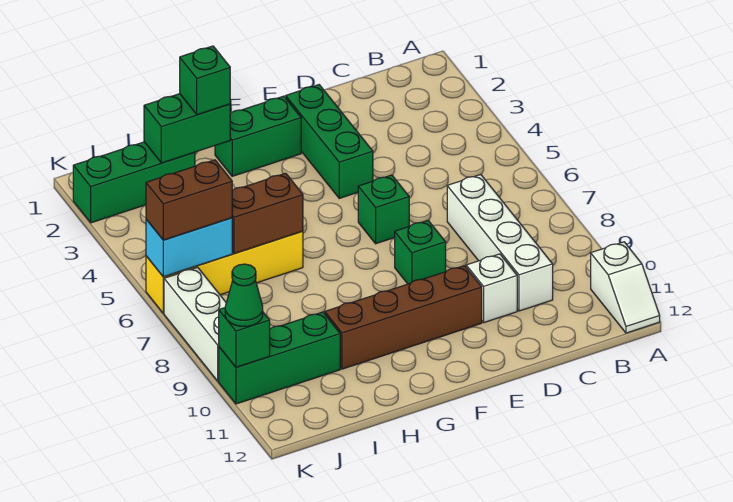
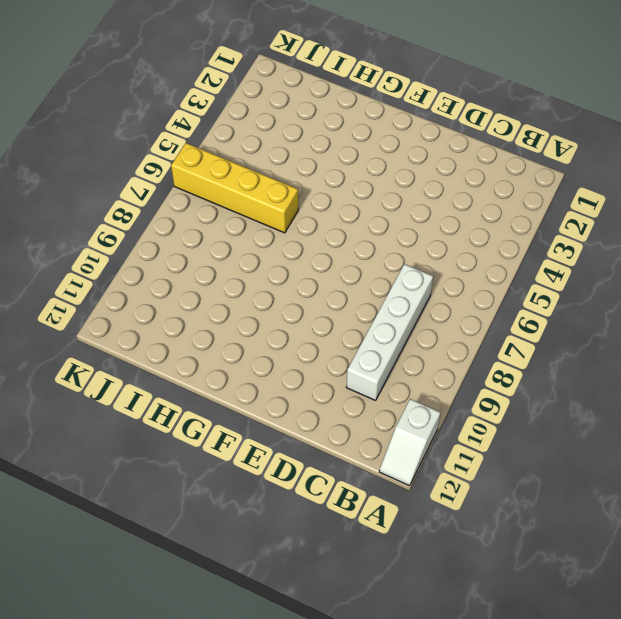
none -> white brick D10 level 1
none -> green brick E2:E4 level 1
none -> green brick E6 level 1

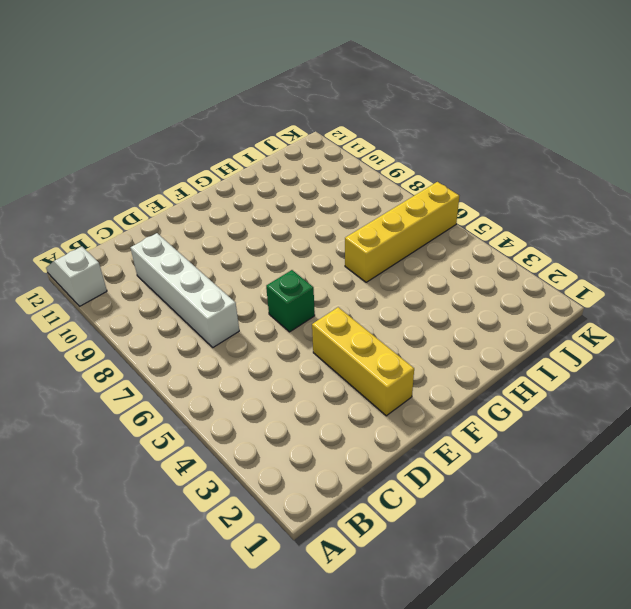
yellow brick E2:E4 level 1 -> green brick E2:E4 level 1
none -> white brick D10 level 1
none -> green brick E8 level 1
none -> brown brick E10:H10 level 1

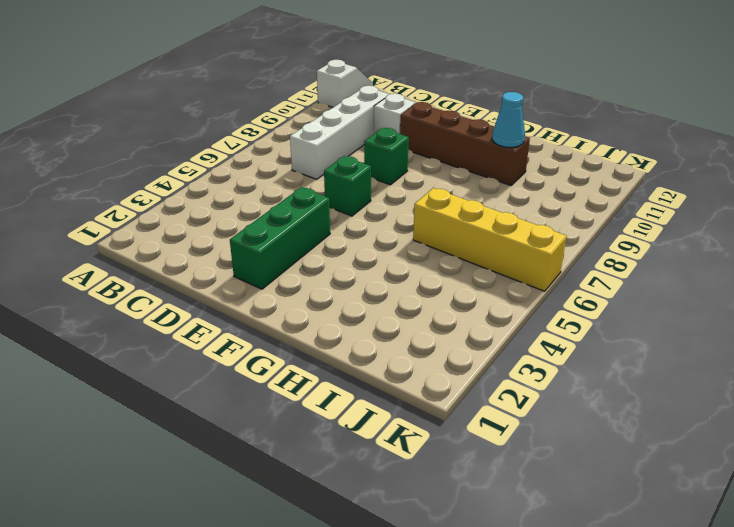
cyan cone H10 level 2 -> none
none -> green brick F2:G2 level 1
none -> green brick I2:K2 level 1
none -> green brick I10:K10 level 1

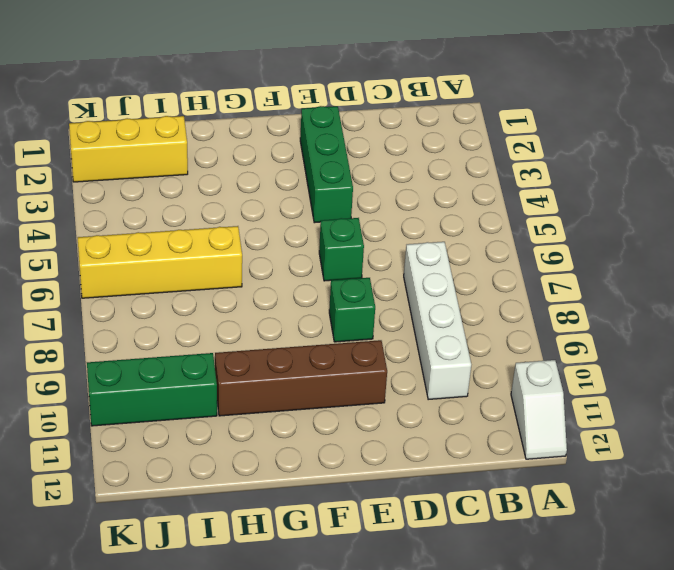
yellow brick I2:K2 level 1 -> green brick I2:K2 level 1
none -> white brick D10 level 1
none -> green brick F2:G2 level 1
none -> white brick K7:K9 level 1

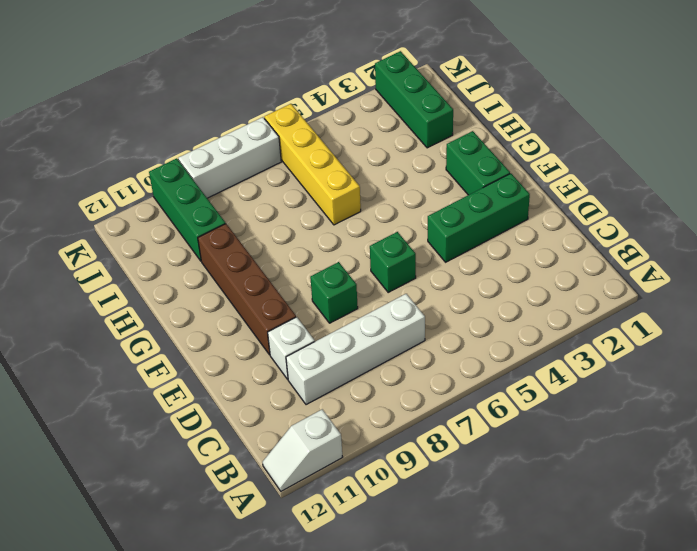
none -> green brick H2:I2 level 2
none -> brown brick H6:I6 level 2
none -> cyan brick J6:K6 level 2

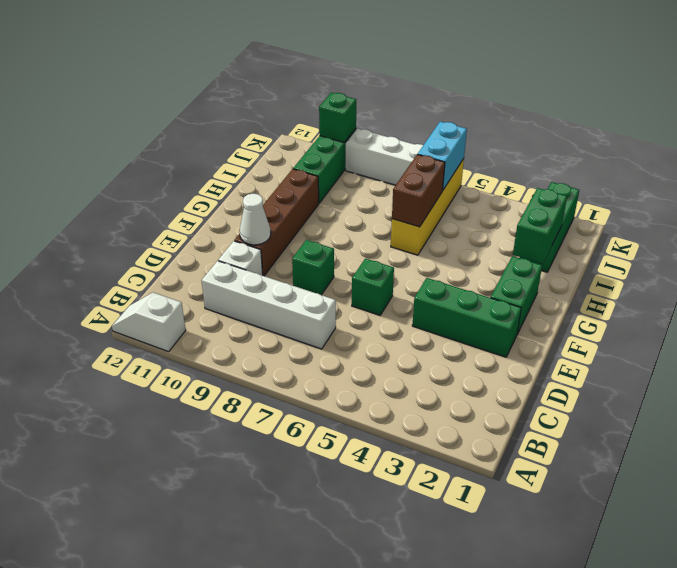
white cone E10 level 2 -> none
none -> green brick H2 level 3
none -> brown brick J6:K6 level 3
none -> green cone K10 level 3

